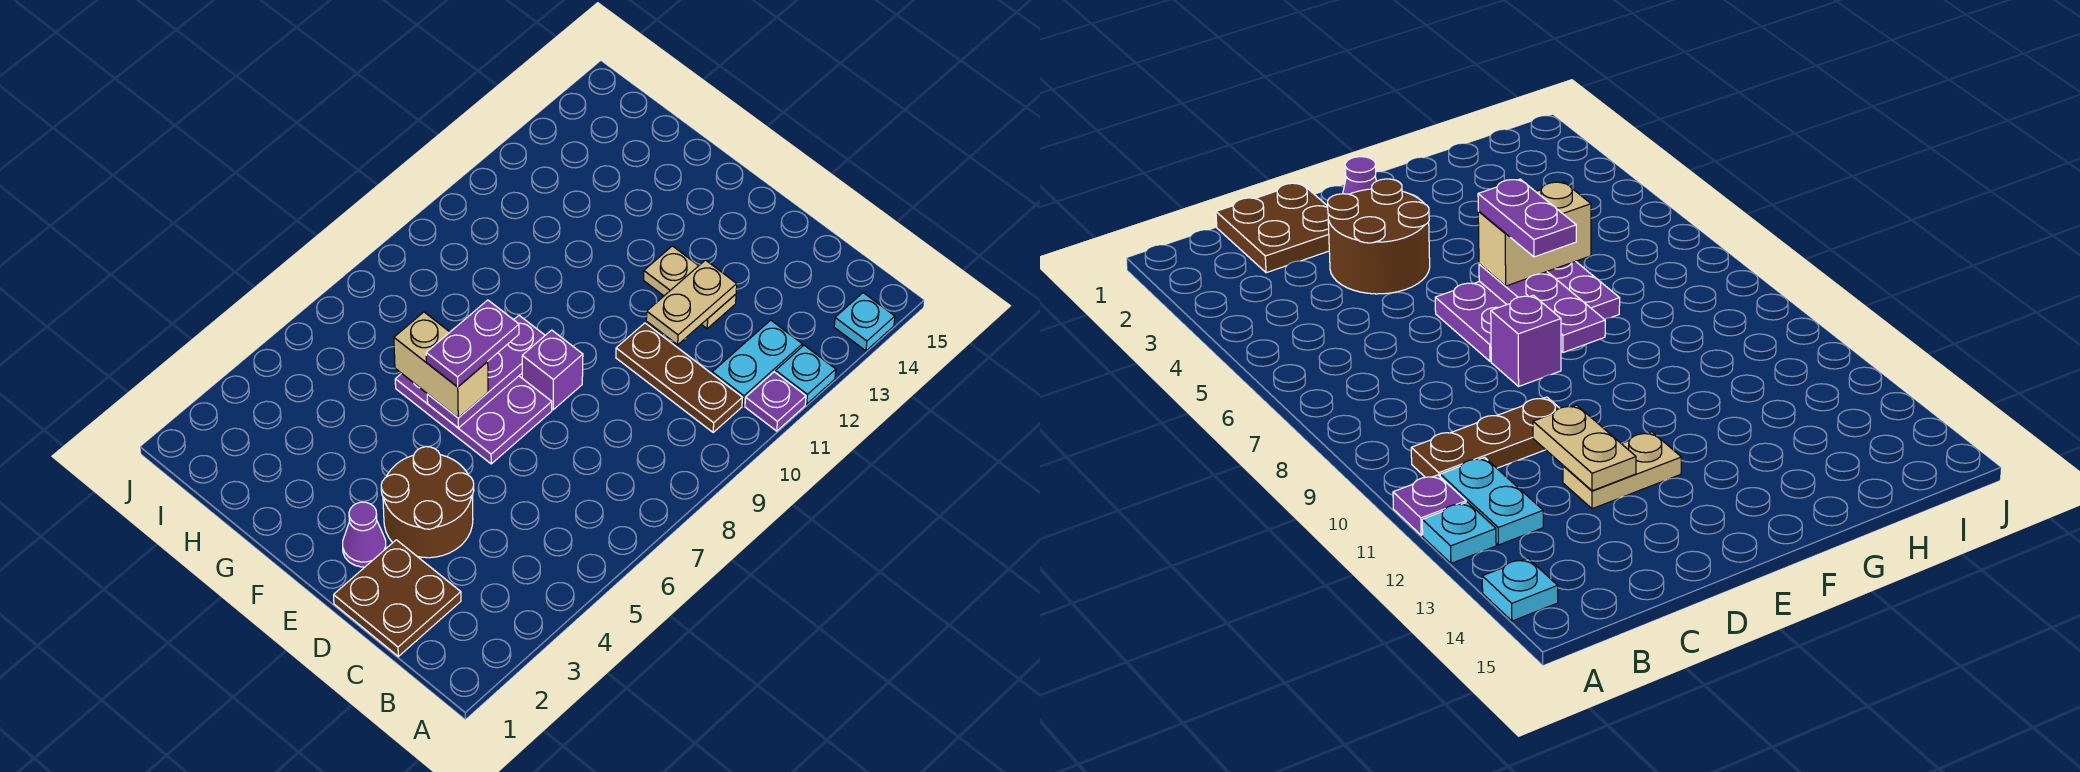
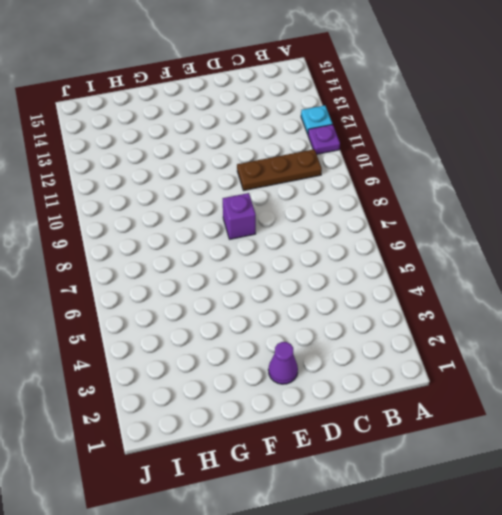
none -> cyan plate A14 level 1
none -> cyan plate B11:B12 level 1
none -> brown plate C1:D2 level 1

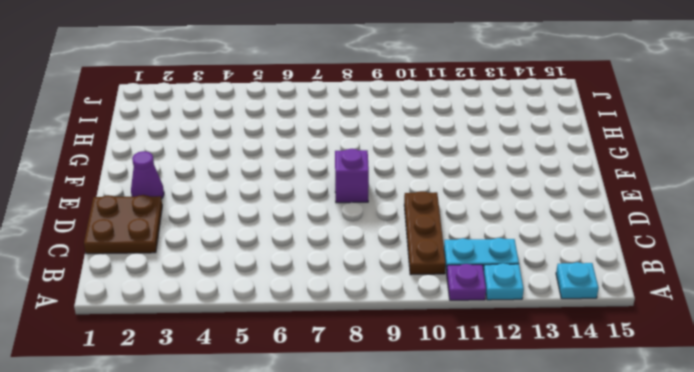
none -> brown round brick D3:E4 level 1
none -> tan plate D12:E12 level 1
none -> purple plate E6:G7 level 1

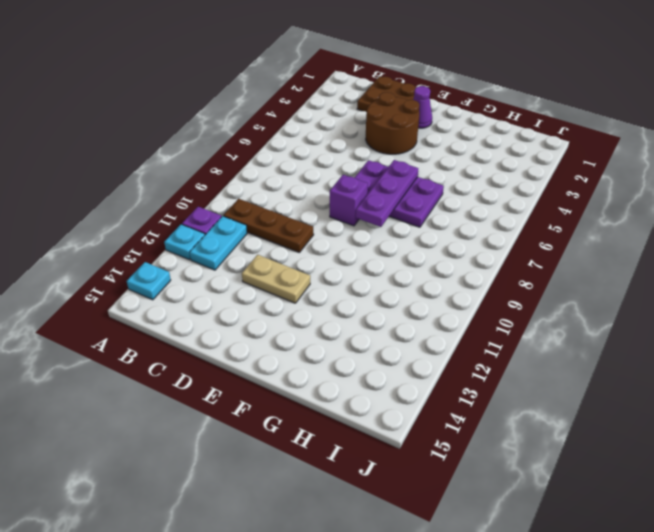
none -> tan plate D11:D12 level 2
none -> tan brick F6:G6 level 3
none -> purple plate F6:F7 level 4

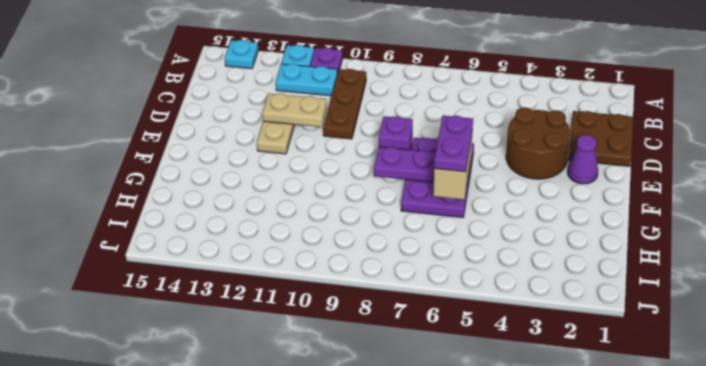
purple plate F6:G6 level 4 -> purple plate F6:F7 level 4

